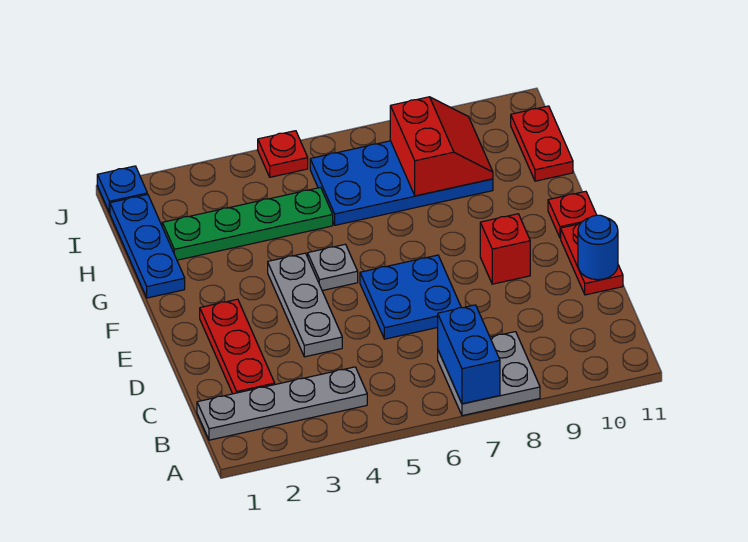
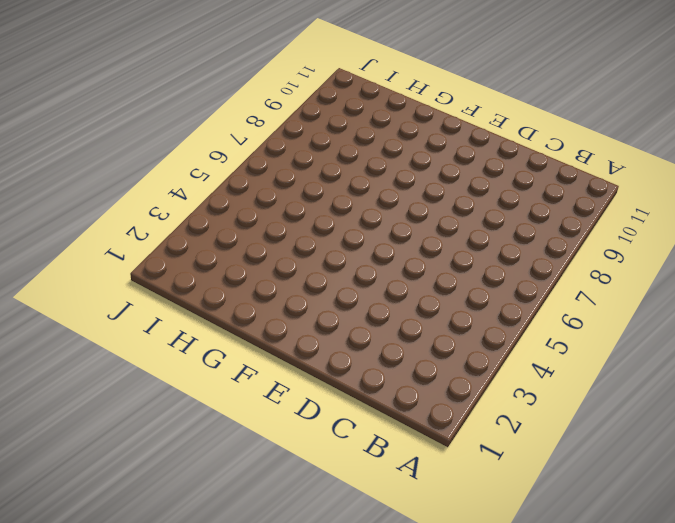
none -> grey plate A7:B8 level 1
none -> grey plate B1:B4 level 1
none -> red plate C2:E2 level 1

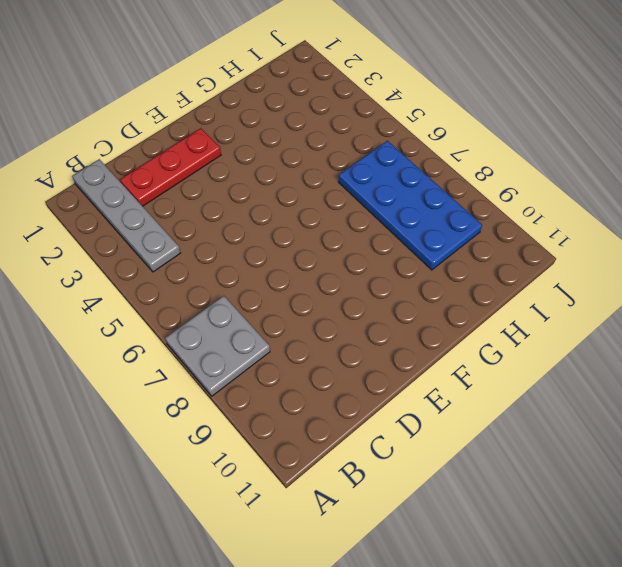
none -> grey plate D4:F4 level 1
none -> blue plate D6:E7 level 1
none -> red plate D11:E11 level 1

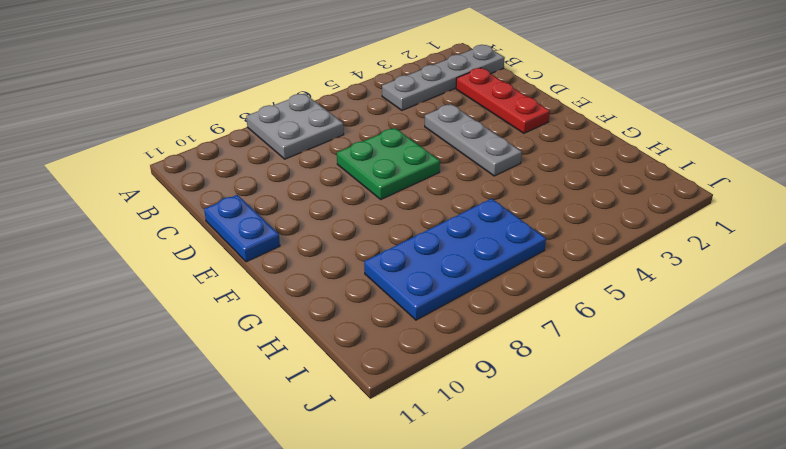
green plate D6:E7 level 1 -> blue plate D6:E7 level 1
blue plate D11:E11 level 1 -> red plate D11:E11 level 1
none -> red brick E9 level 1
none -> grey plate F5 level 1
none -> red plate F11 level 1

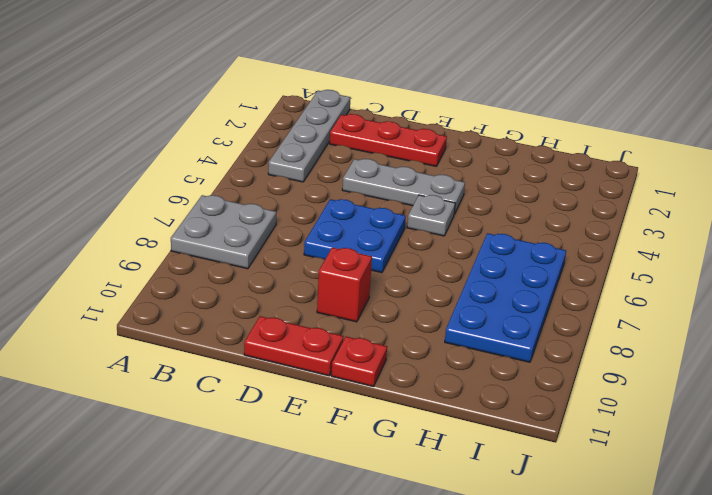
none -> blue plate G1:I1 level 1
none -> green plate H2:H5 level 1
none -> red plate H11:I11 level 1

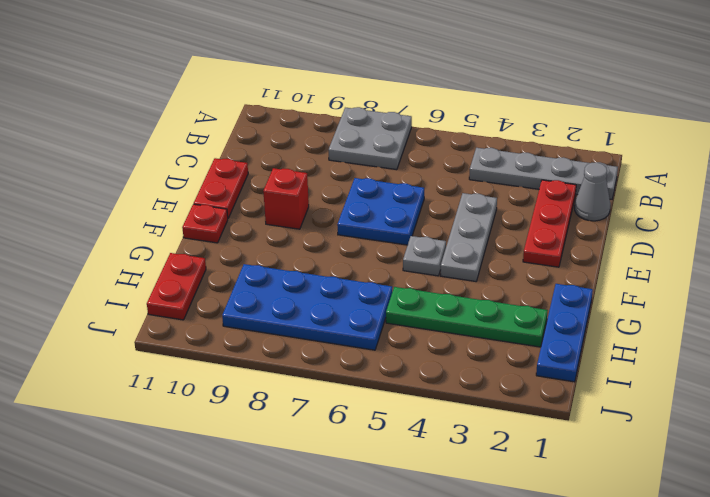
grey cone C1 level 1 -> none
none -> blue plate J1 level 1
none -> red plate J5 level 1
none -> blue brick A7:B7 level 2

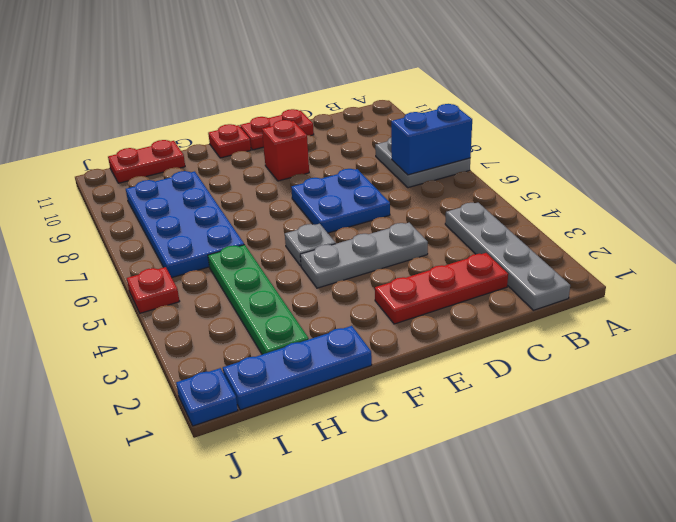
none -> blue round brick D11 level 2
none -> red slope H8:I9 level 2 top 8

